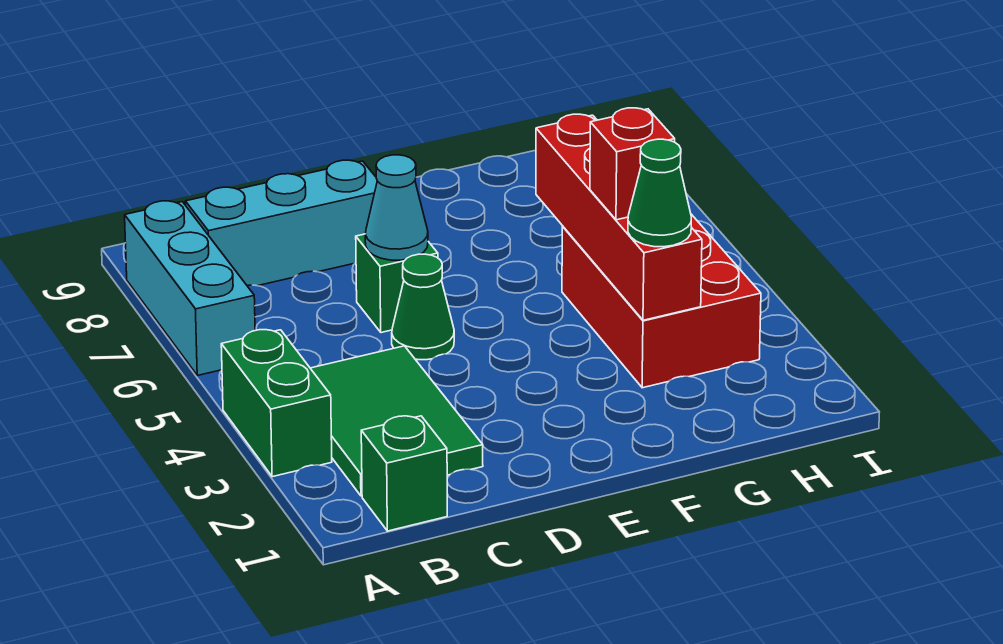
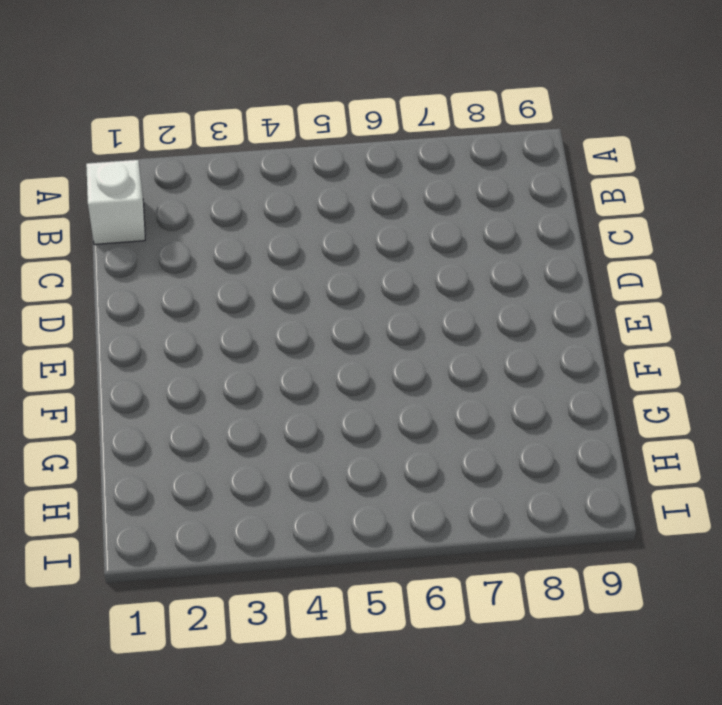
white brick B1 level 1 -> green brick B1 level 1
none -> green brick A3:A4 level 1
none -> cyan brick A6:A8 level 1
none -> green tile B2:C4 level 1

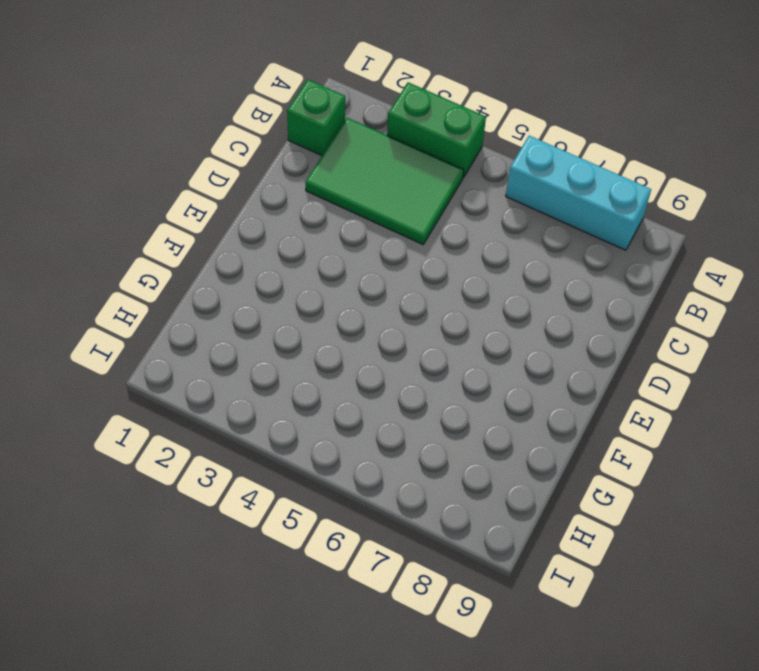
none -> cyan brick B8:D8 level 1
none -> green cone D5 level 1
none -> green brick D6 level 1

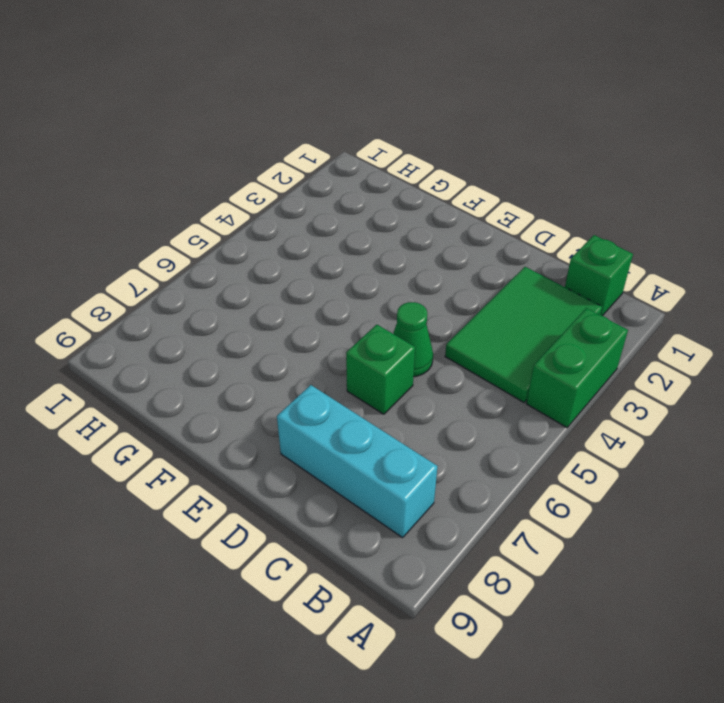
none -> cyan brick A6:A8 level 1
none -> red brick G3:H5 level 1
none -> cyan cone D6 level 2

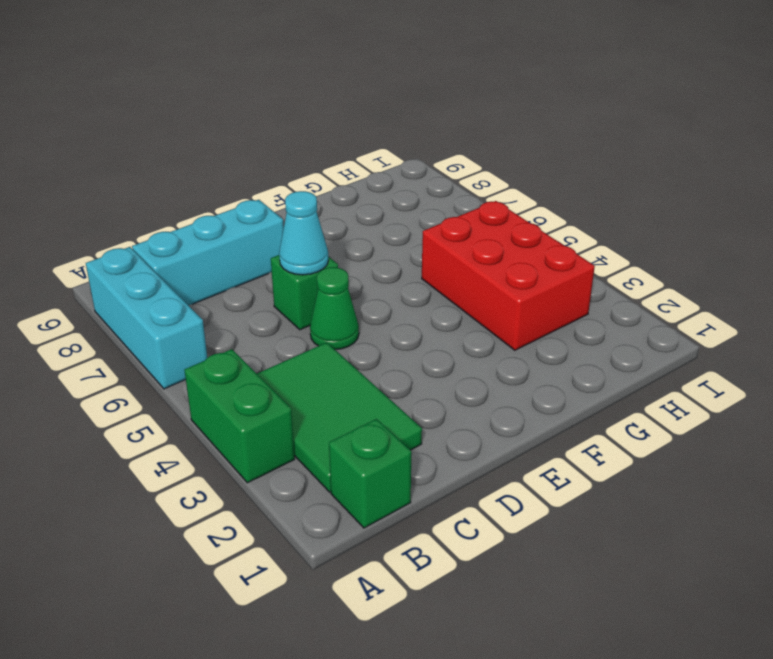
none -> red brick G3:G6 level 2
none -> green cone G3 level 3
none -> red brick G4 level 3

